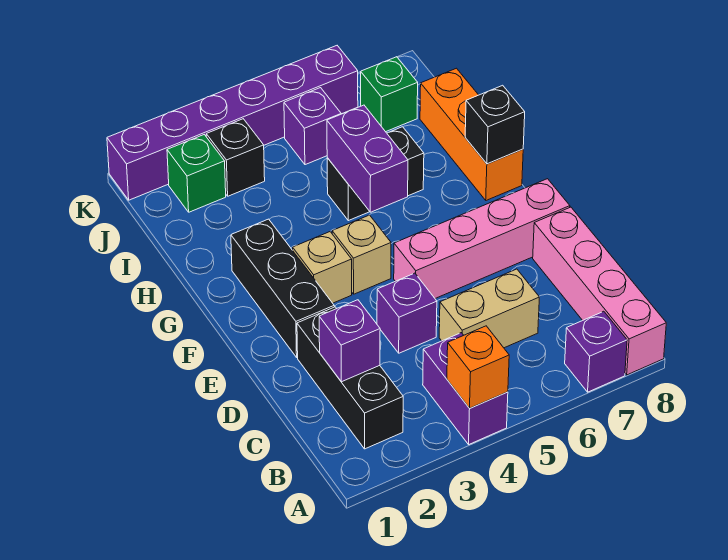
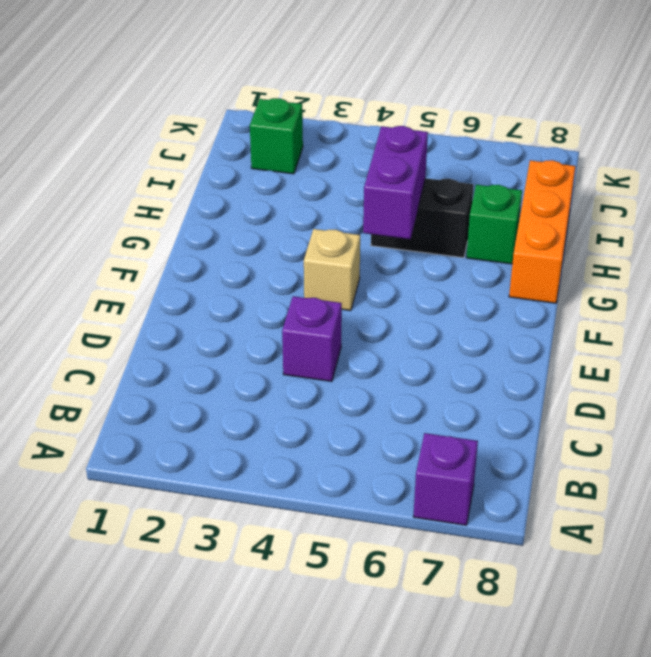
green brick H7 level 1 -> green brick J7 level 1
none -> purple brick A4:B4 level 1
none -> pink brick A8:D8 level 1
none -> black brick B2:D2 level 1

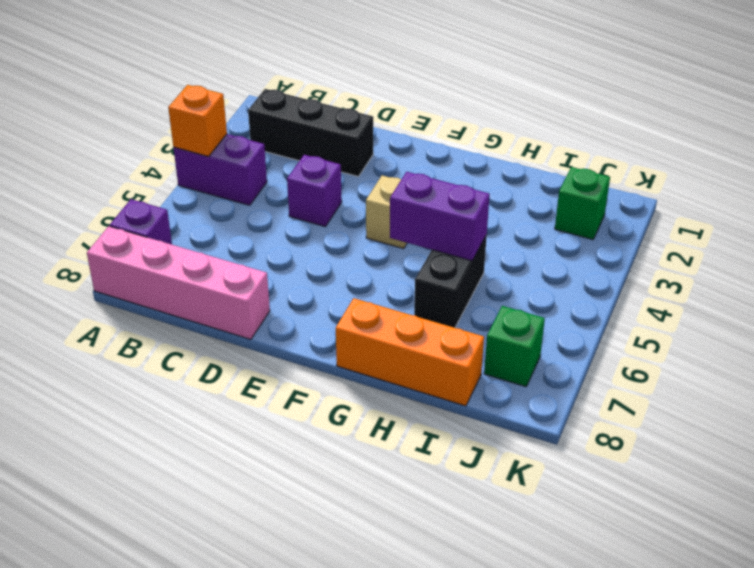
none -> tan brick C5:C6 level 1
none -> black brick E2:G2 level 1
none -> pink brick E5:E8 level 1

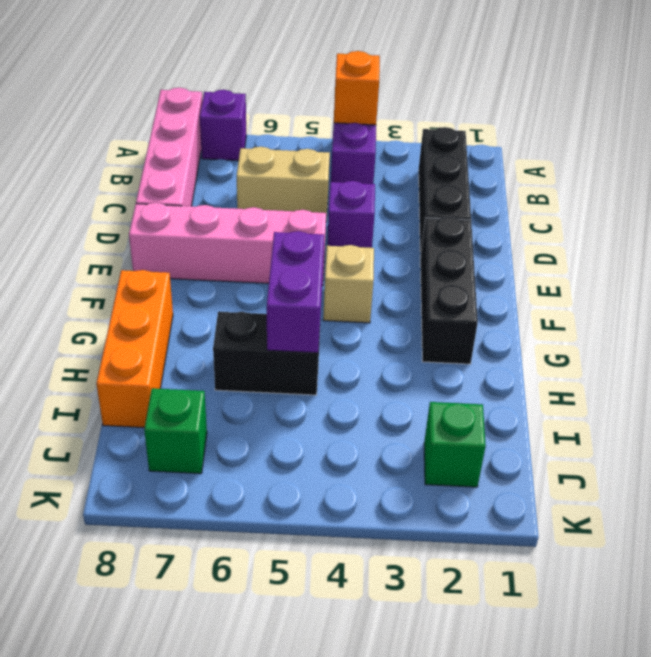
none -> tan brick F3 level 1
none -> black brick J3 level 1
none -> purple brick J5 level 1

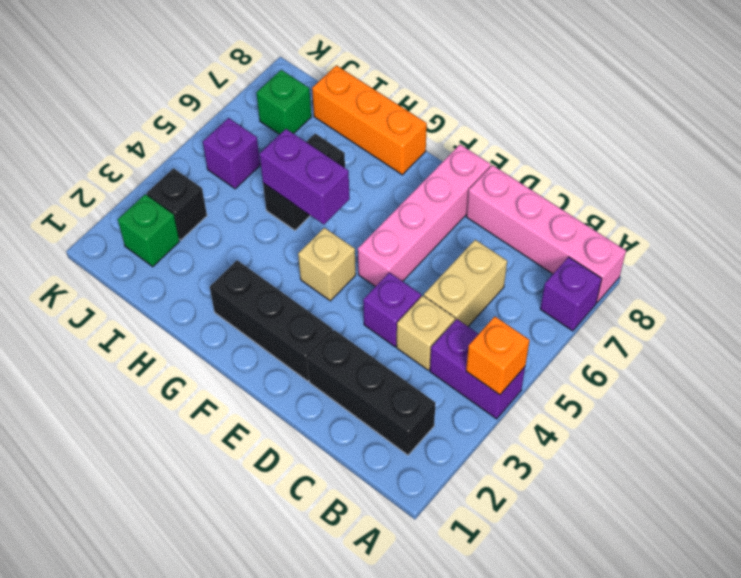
tan brick C4 level 1 -> tan brick F3 level 1
none -> purple brick K1:K6 level 1
none -> purple brick C2 level 2
none -> black brick G8 level 2

